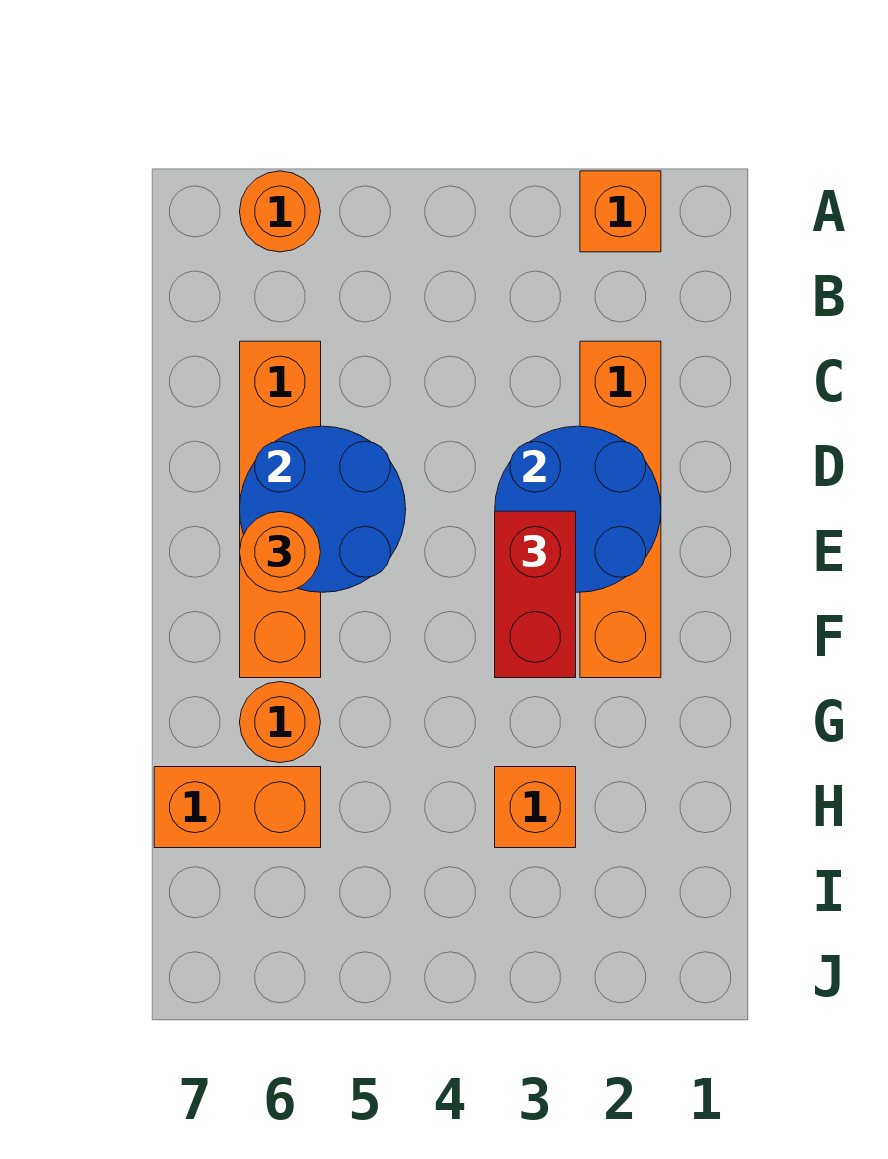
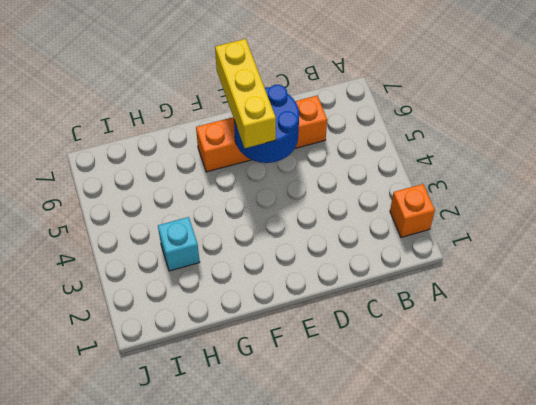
yellow brick E5:E7 level 3 -> orange round brick E6 level 3
cyan brick H3 level 1 -> orange brick H3 level 1
none -> orange round brick A6 level 1
none -> orange brick C2:F2 level 1

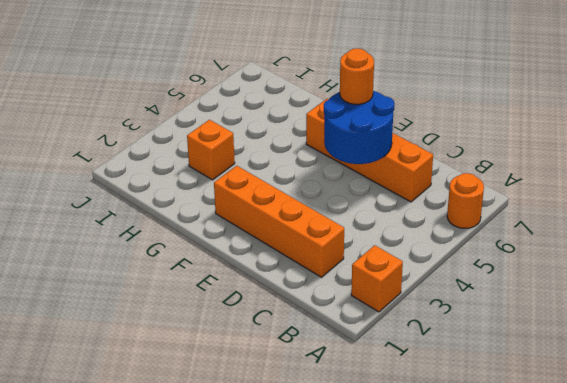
none -> orange round brick G6 level 1
none -> orange brick H6:H7 level 1

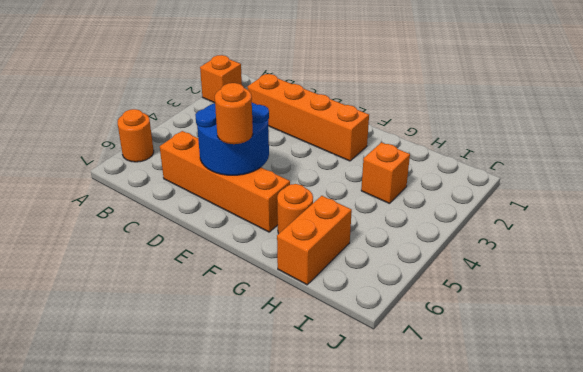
none -> blue round brick D2:E3 level 2
none -> red brick E3:F3 level 3

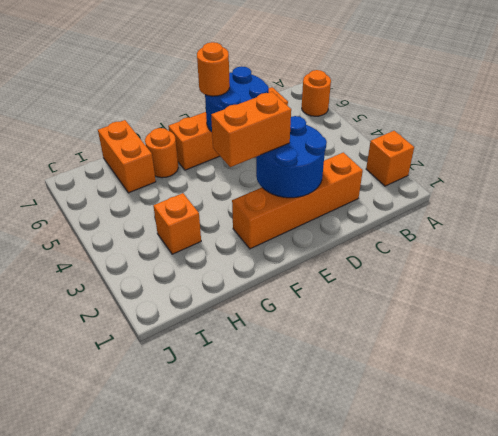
orange brick E3:F3 level 3 -> red brick E3:F3 level 3

